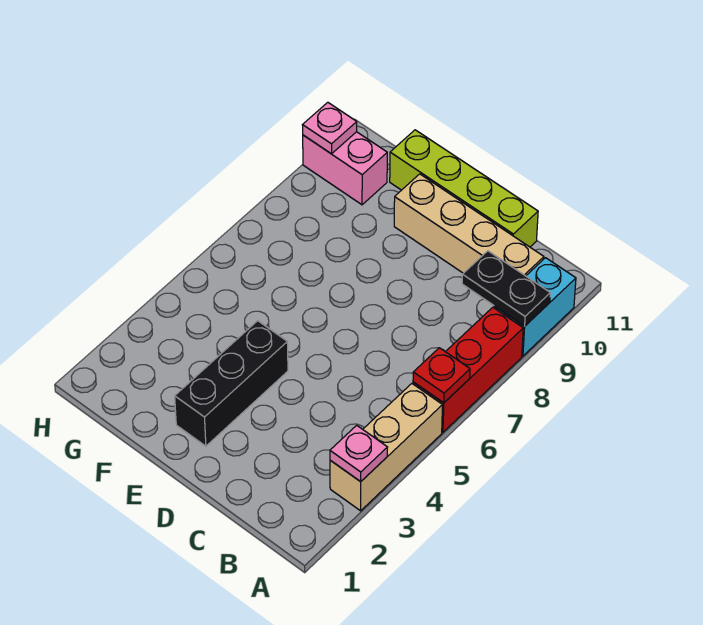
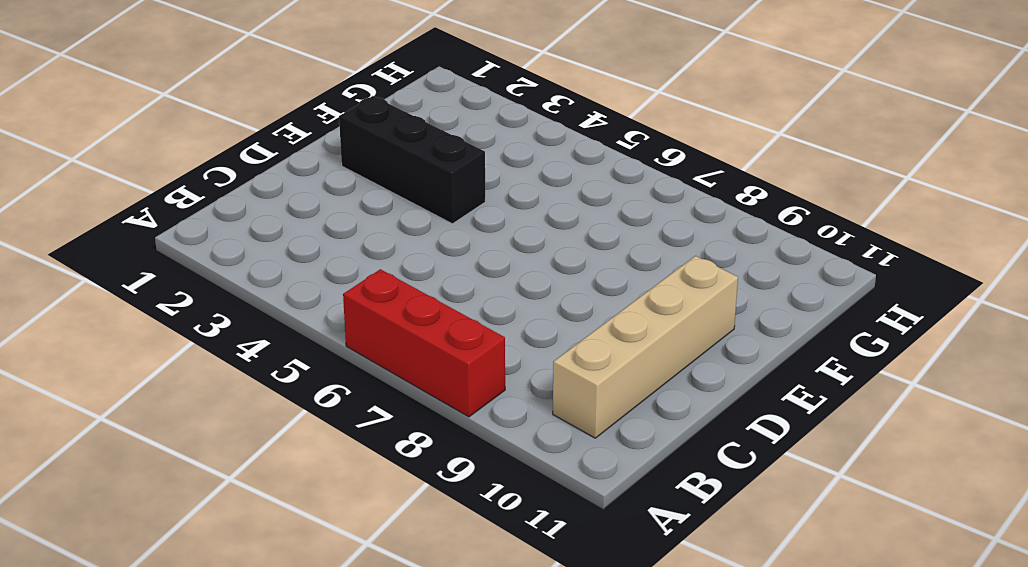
none -> tan brick A3:A5 level 1
none -> cyan brick A9:A10 level 1

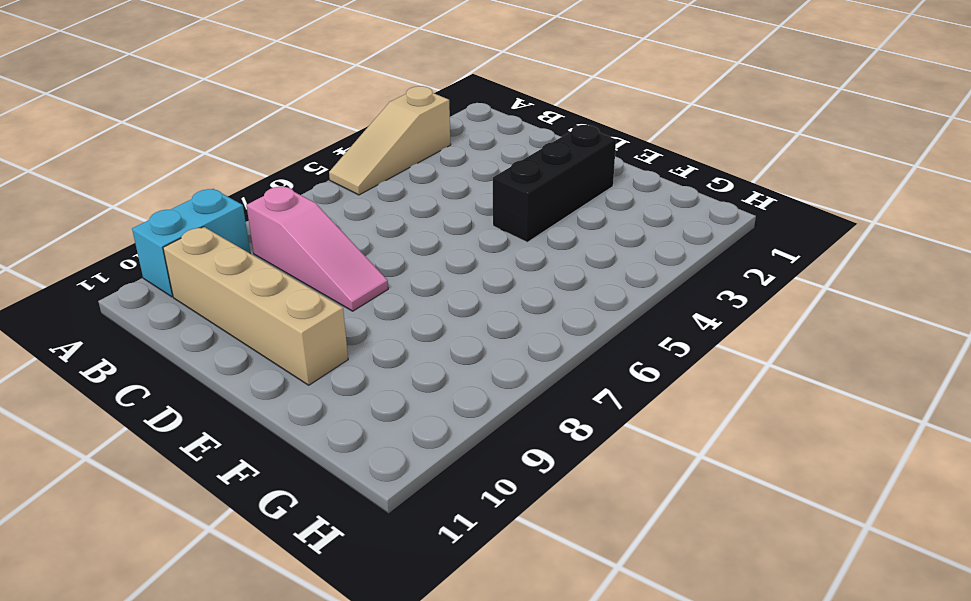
tan slope A3:A5 level 1 top 3 -> tan brick A3:A5 level 1
pink slope B8:D8 level 1 top B -> none
none -> red brick A6:A8 level 1
none -> lime brick C11:F11 level 1

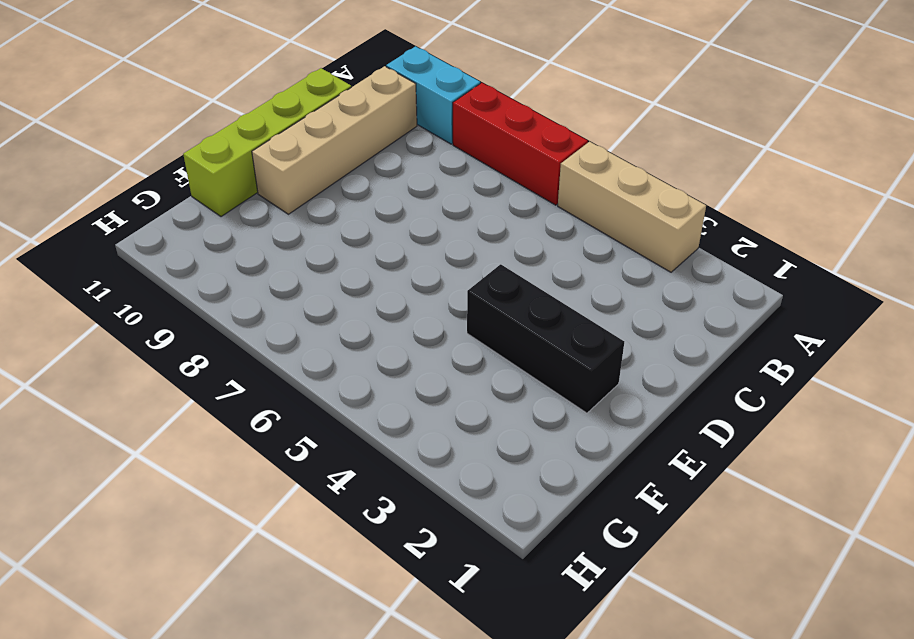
none -> pink brick G10:H10 level 1
none -> pink plate A3 level 2

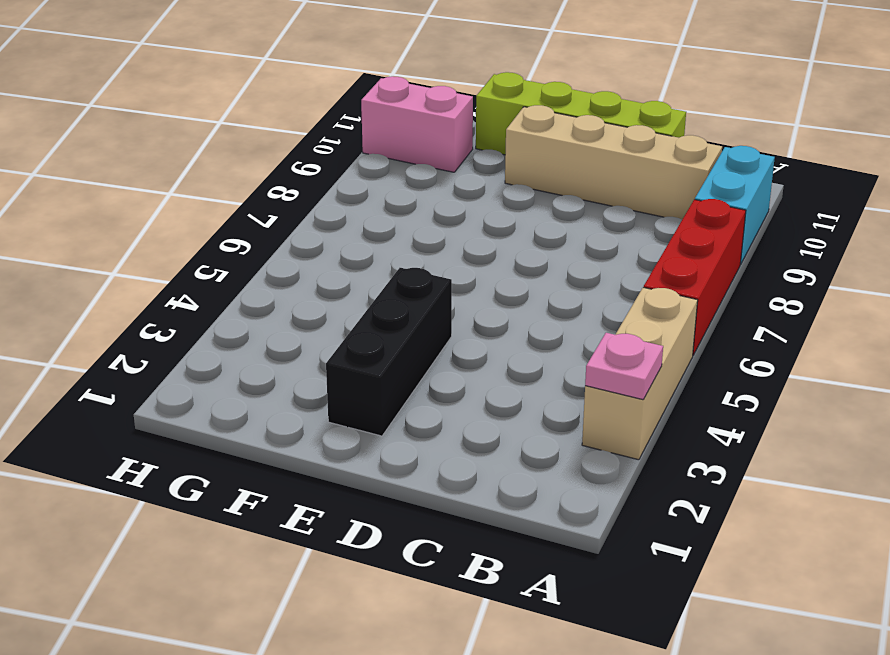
none -> red plate A6 level 2
none -> black plate A9:B9 level 2

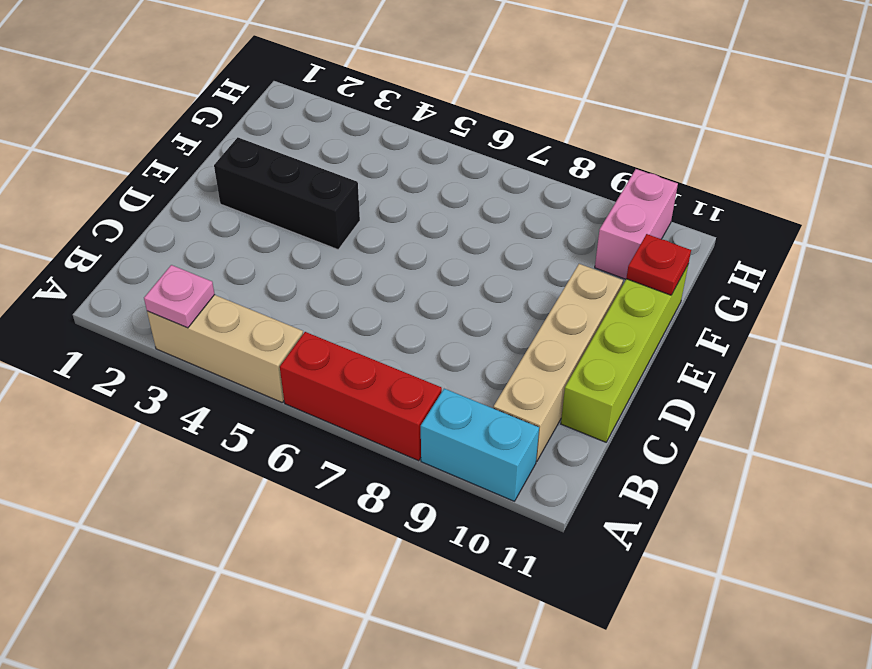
red plate F11 level 2 -> red plate A6 level 2
none -> black plate A9:B9 level 2
none -> pink plate H10 level 2

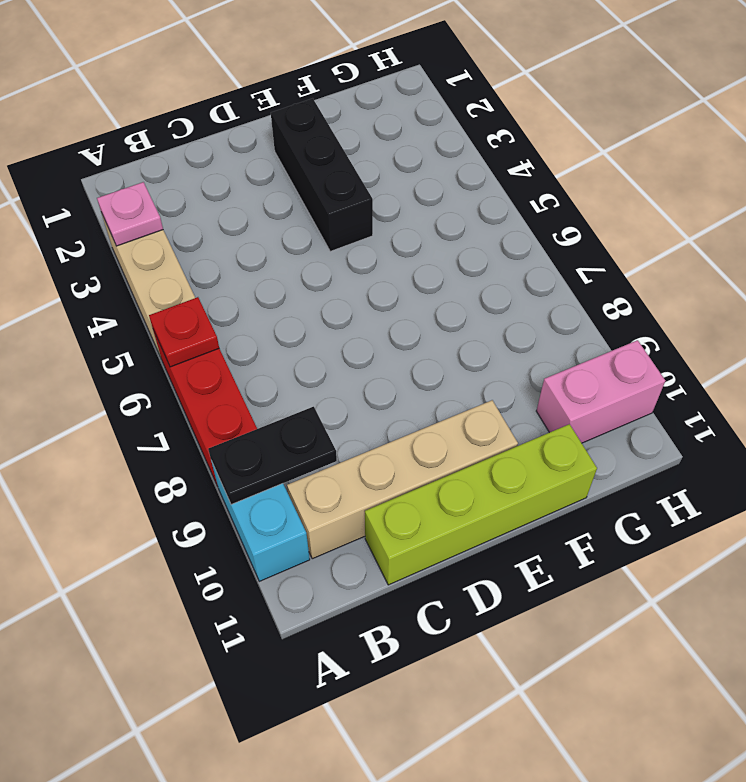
none -> pink plate H10 level 2

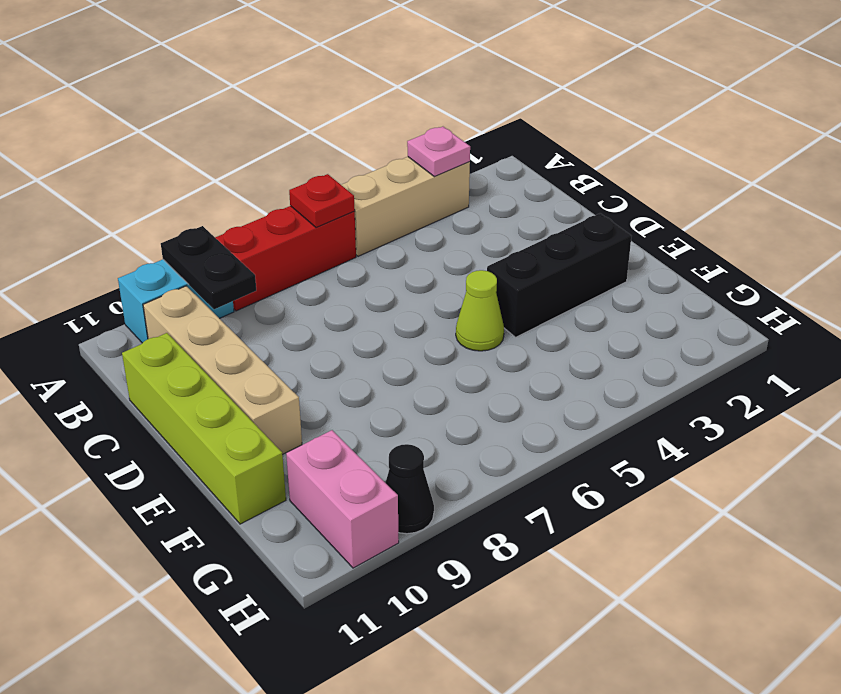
lime cone E5 level 1 -> none
black cone H9 level 1 -> none
none -> pink plate H10 level 2

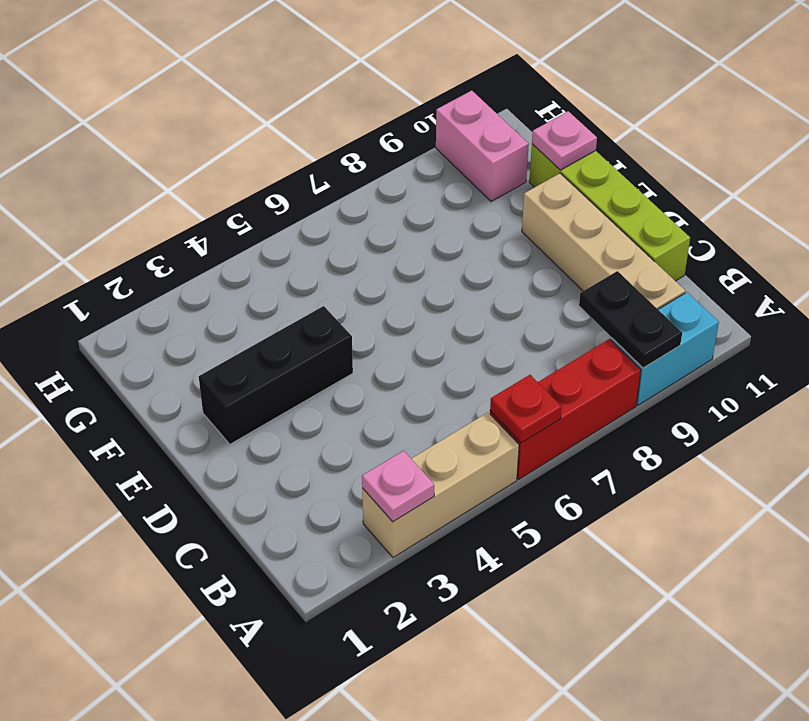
pink plate F11 level 2 -> pink plate H10 level 2

